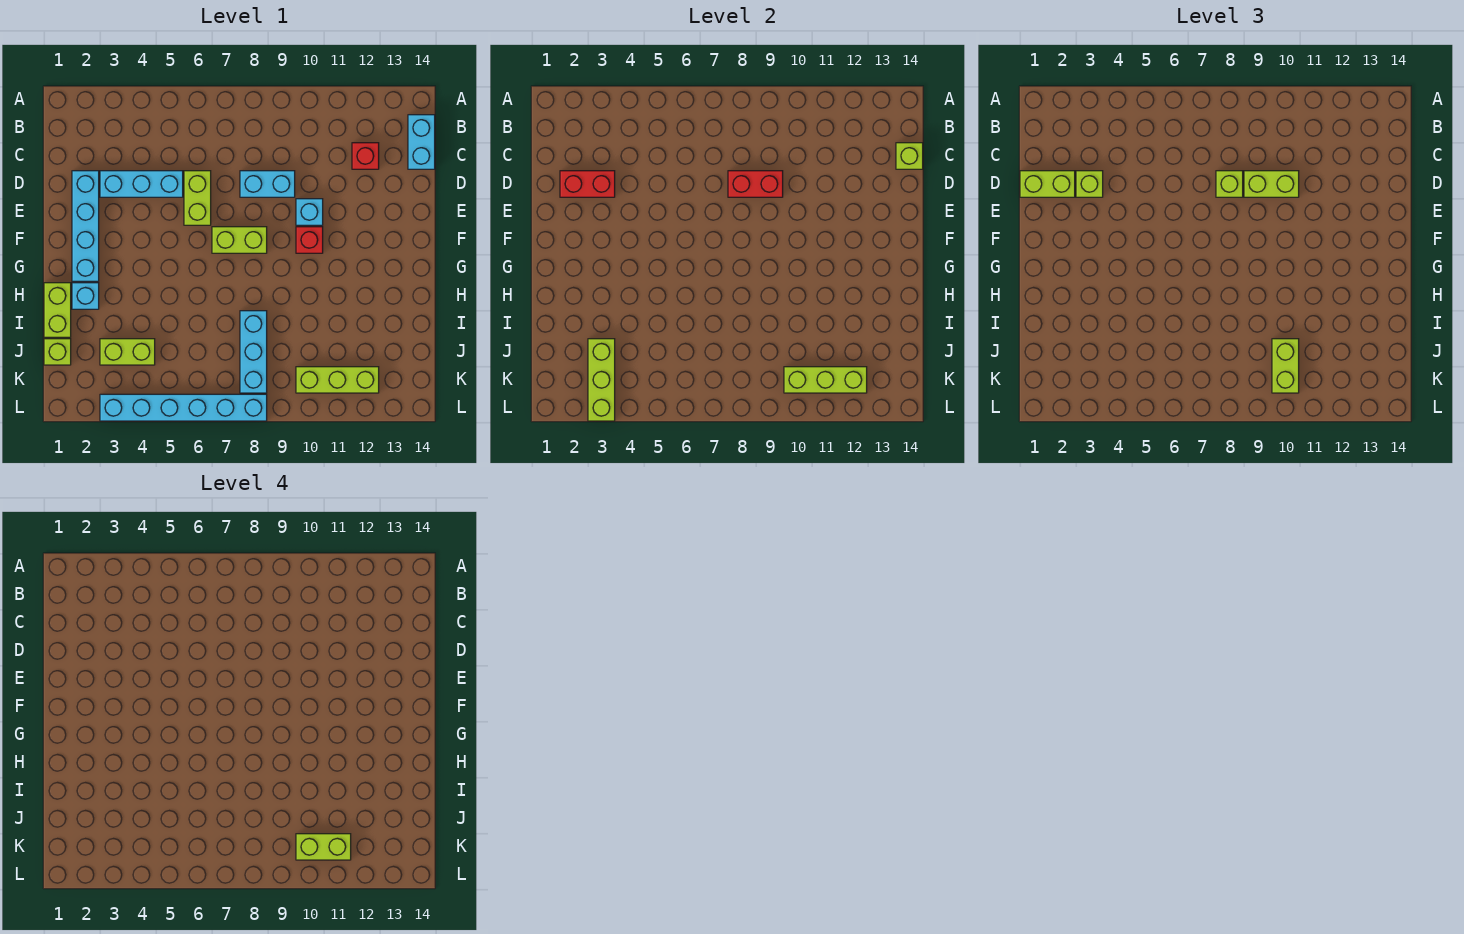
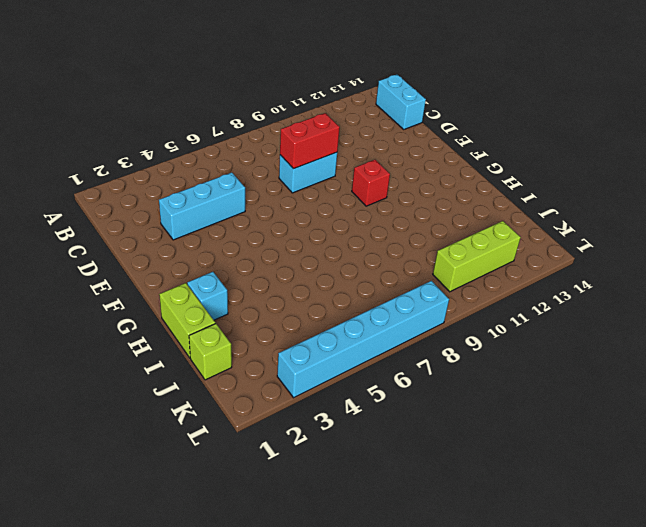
none -> red brick C12 level 1
none -> cyan brick D2:G2 level 1
none -> lime brick D6:E6 level 1

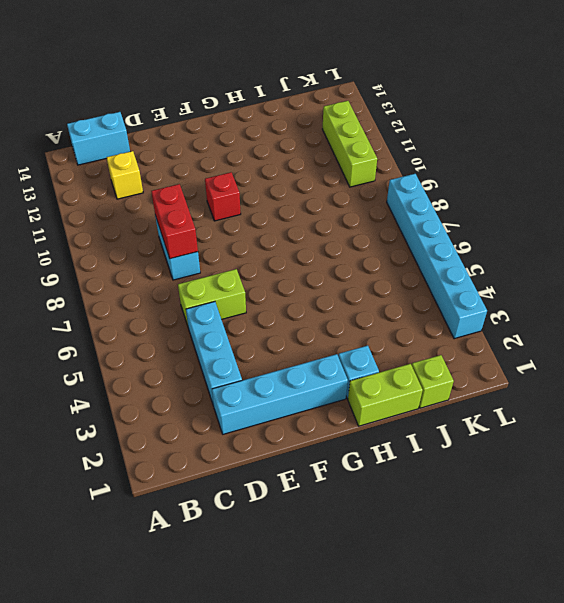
yellow brick C12 level 1 -> red brick C12 level 1
none -> cyan brick E10 level 1
none -> lime brick F7:F8 level 1
none -> cyan brick I8:K8 level 1

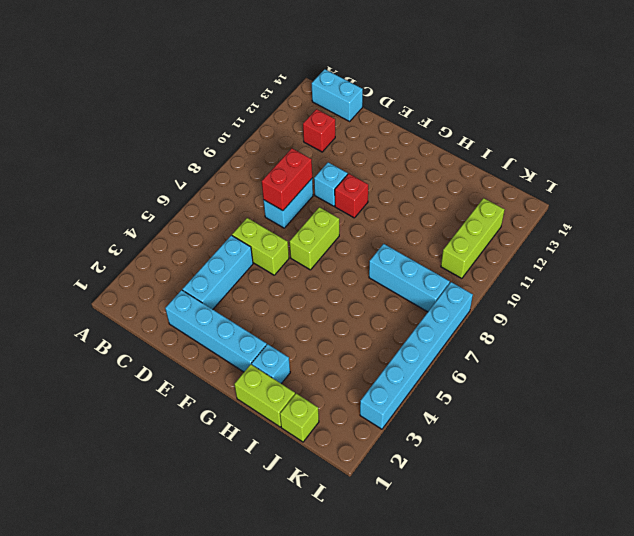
none -> lime brick J3:J4 level 1
none -> lime brick C14 level 2
none -> red brick D2:D3 level 2

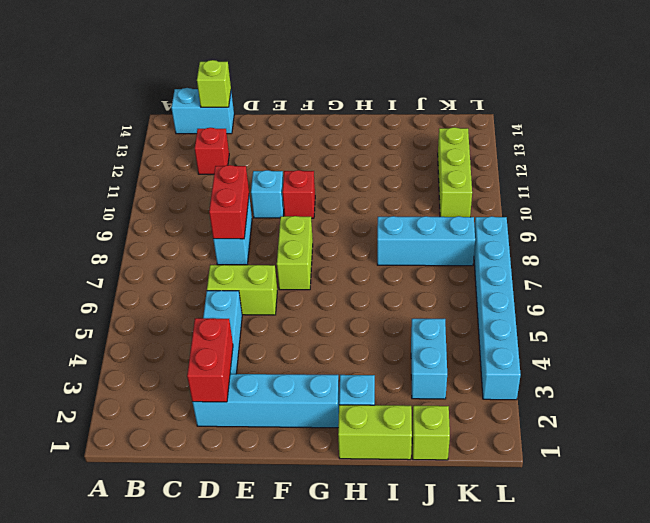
cyan brick J3:J4 level 1 -> lime brick J3:J4 level 1
none -> lime brick J3:L3 level 2
none -> lime brick K10:K12 level 2
none -> lime brick D1:D2 level 3

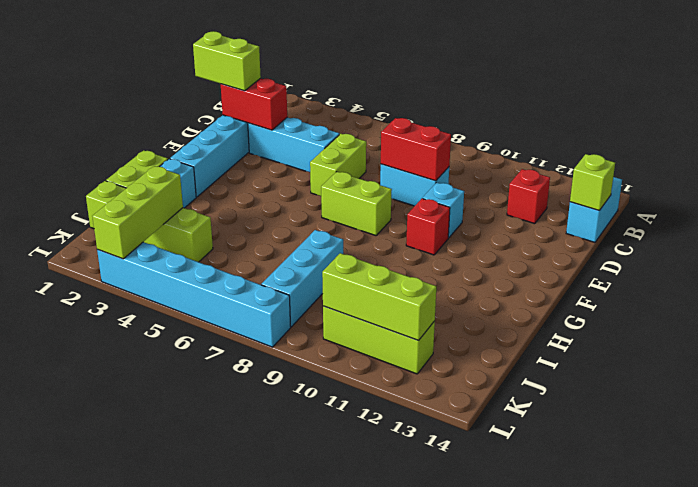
none -> lime brick D3 level 3
none -> lime brick D8 level 3
none -> lime brick D9:D10 level 3

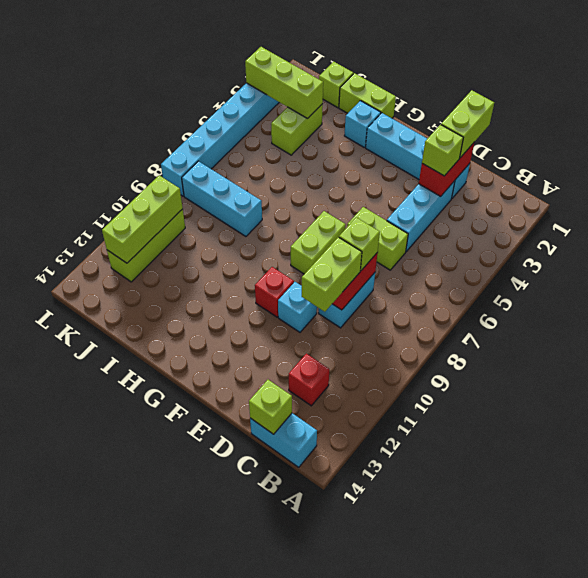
none -> lime brick J10:K10 level 3
none -> lime brick K10:K11 level 4

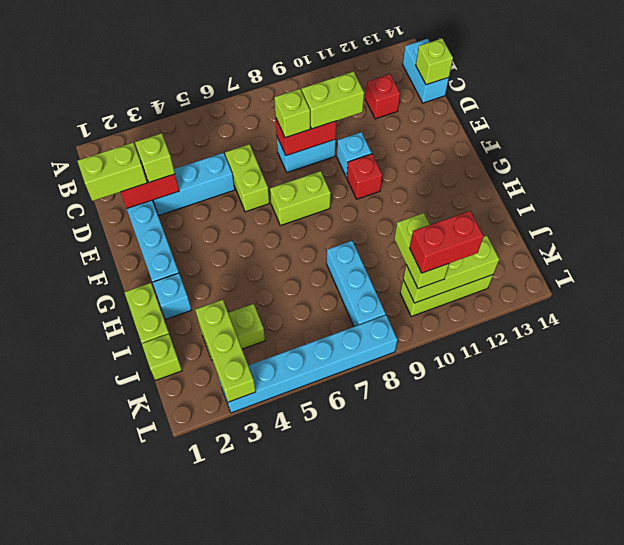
red brick K10:K11 level 4 -> lime brick K10:K11 level 4

